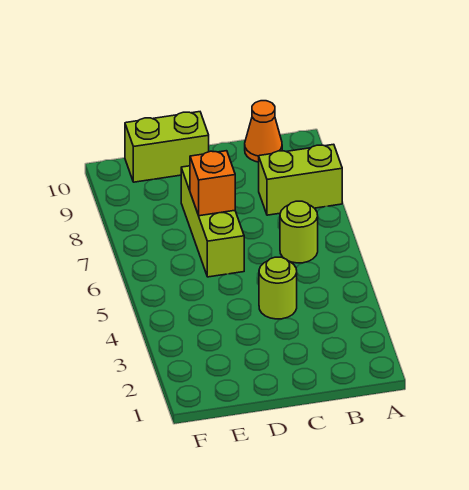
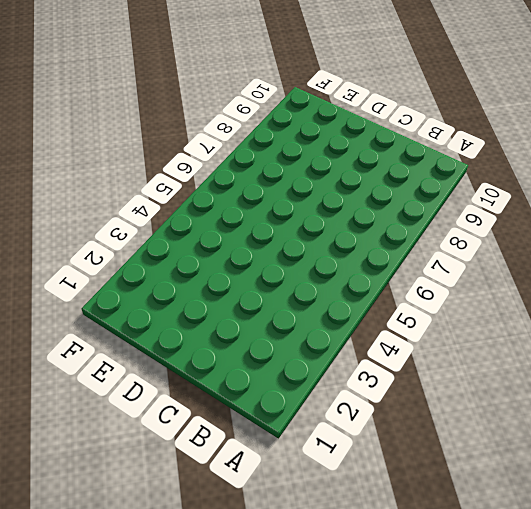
none -> lime brick A8:B8 level 1
none -> lime round brick B6 level 1

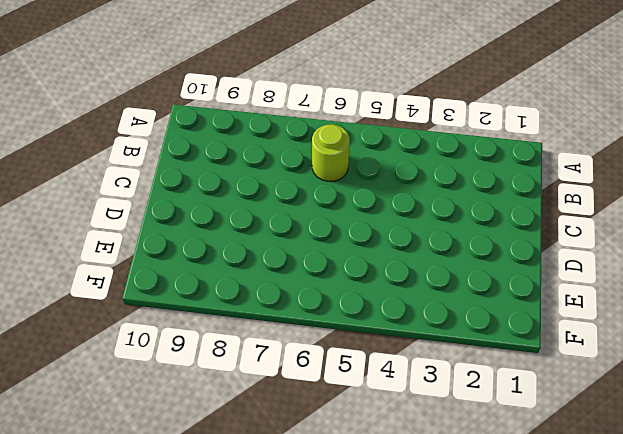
none -> lime brick A8:B8 level 1
none -> orange cone B10 level 1

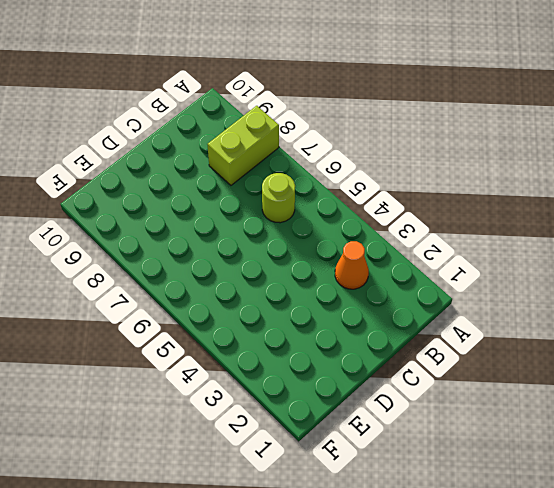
orange cone B3 level 1 -> orange cone B10 level 1
none -> lime round brick C4 level 1
none -> lime brick D6:D8 level 1

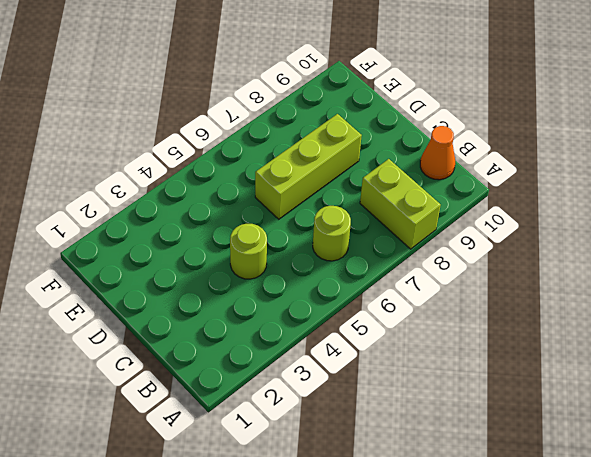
none -> lime brick D10:E10 level 1
none -> orange brick D7 level 2

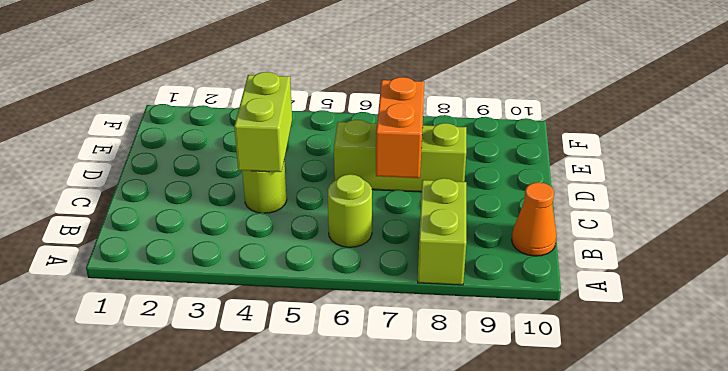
lime brick C4:D4 level 2 -> lime brick D10:E10 level 1
orange brick C7:D7 level 2 -> orange brick D7 level 2

